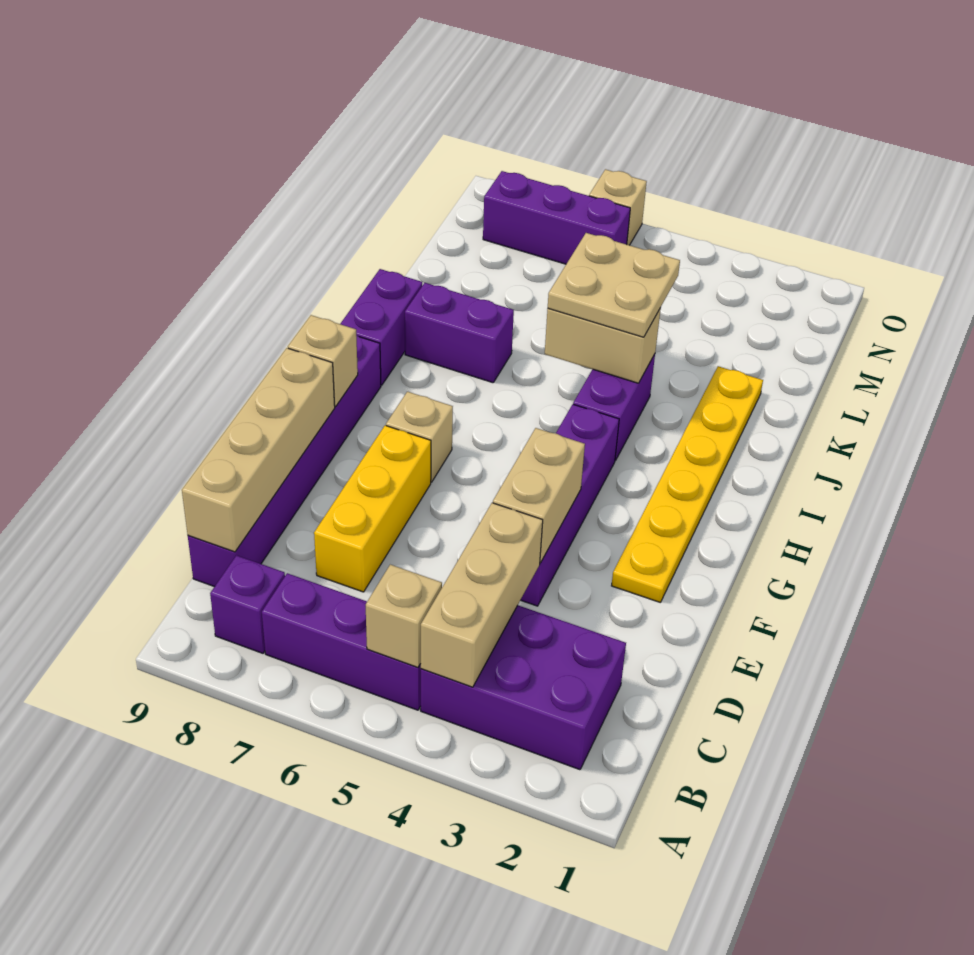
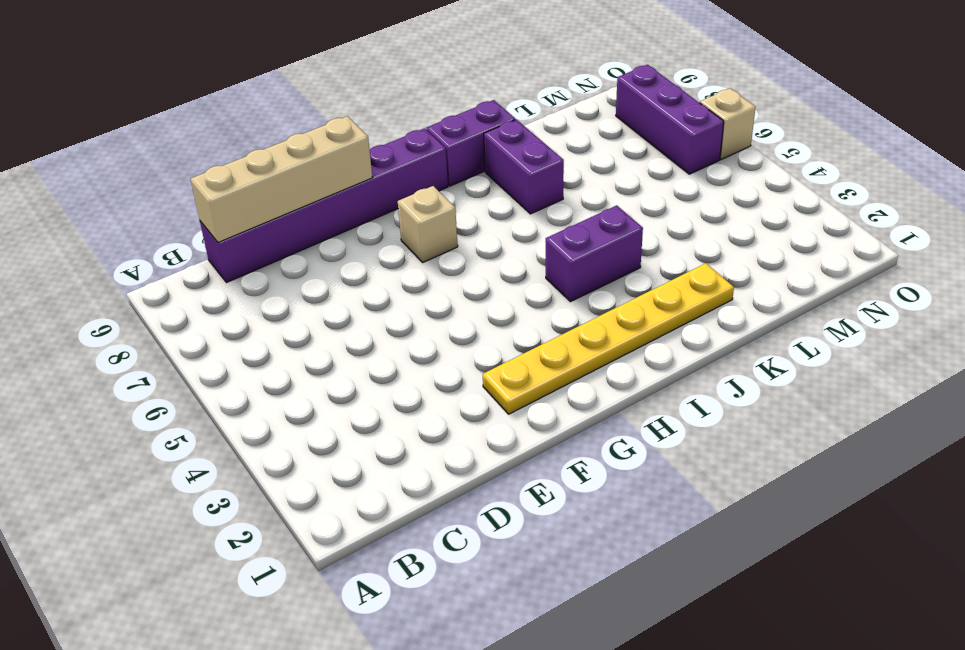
none -> purple brick B2:C4 level 1
none -> purple brick B5:B7 level 1
none -> purple brick B8 level 1

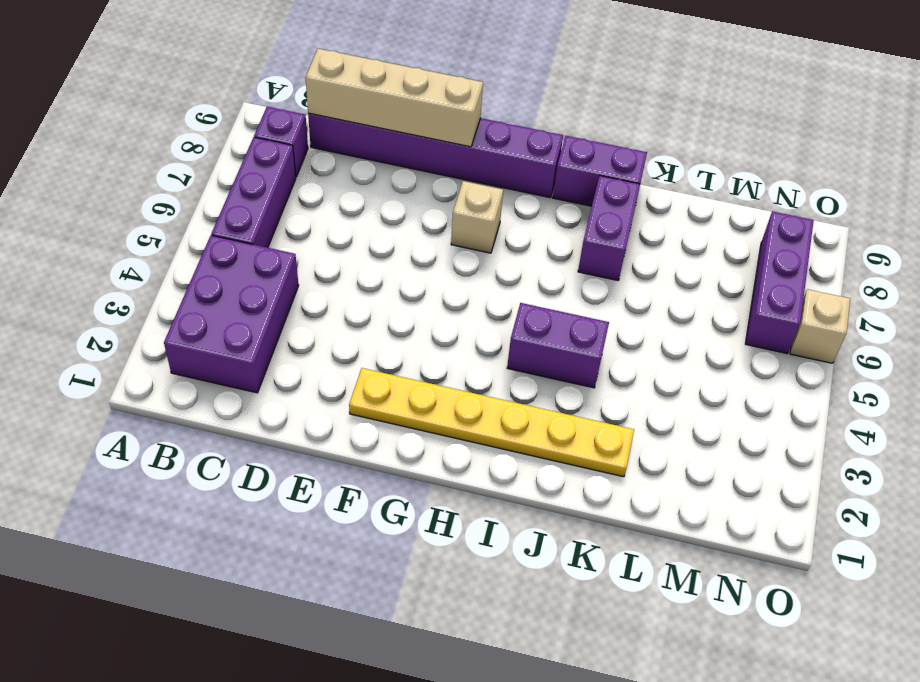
none -> yellow brick D7:F7 level 1
none -> purple brick E4:H4 level 1
none -> tan brick B4:D4 level 2

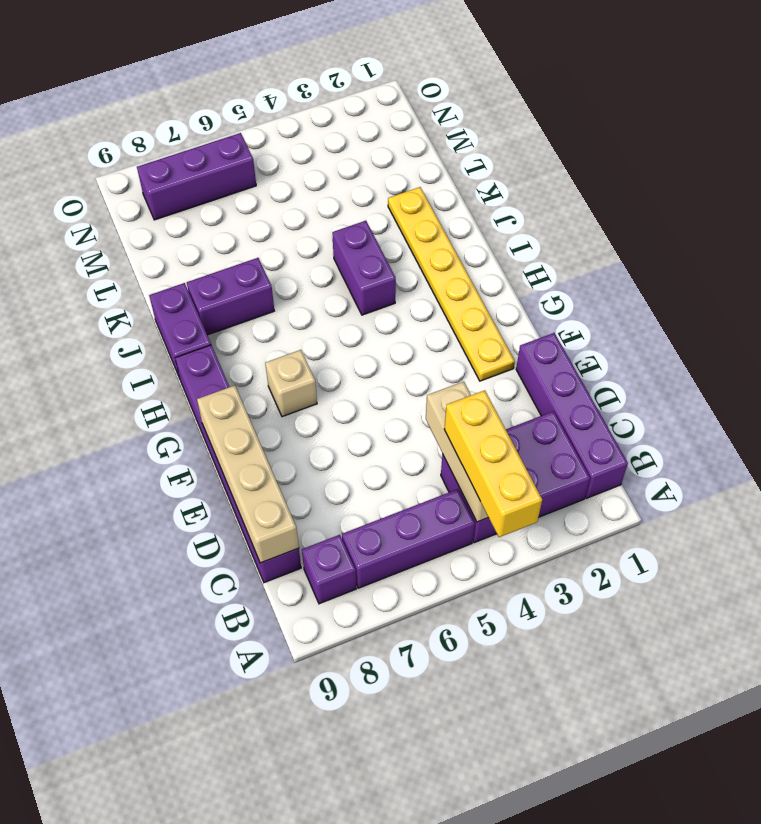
yellow brick A4:C4 level 3 -> yellow brick D7:F7 level 1
purple brick B1:E1 level 1 -> purple brick E4:H4 level 1
none -> tan brick O6 level 1
none -> tan brick B5 level 2
none -> tan brick E4:F4 level 2

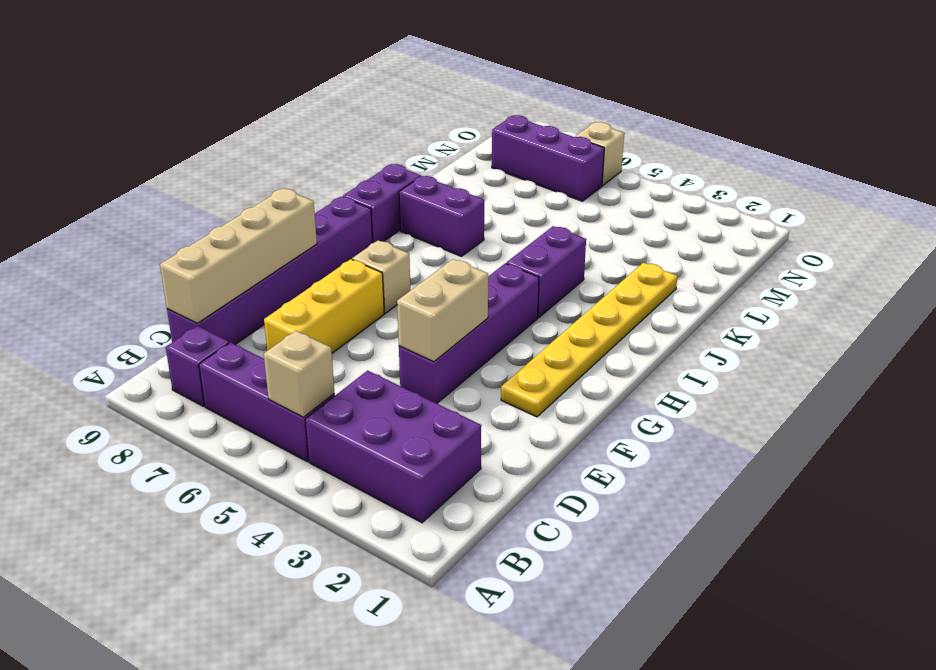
none -> tan brick B4:D4 level 2
none -> tan brick G9 level 2
none -> tan brick J4:J5 level 2

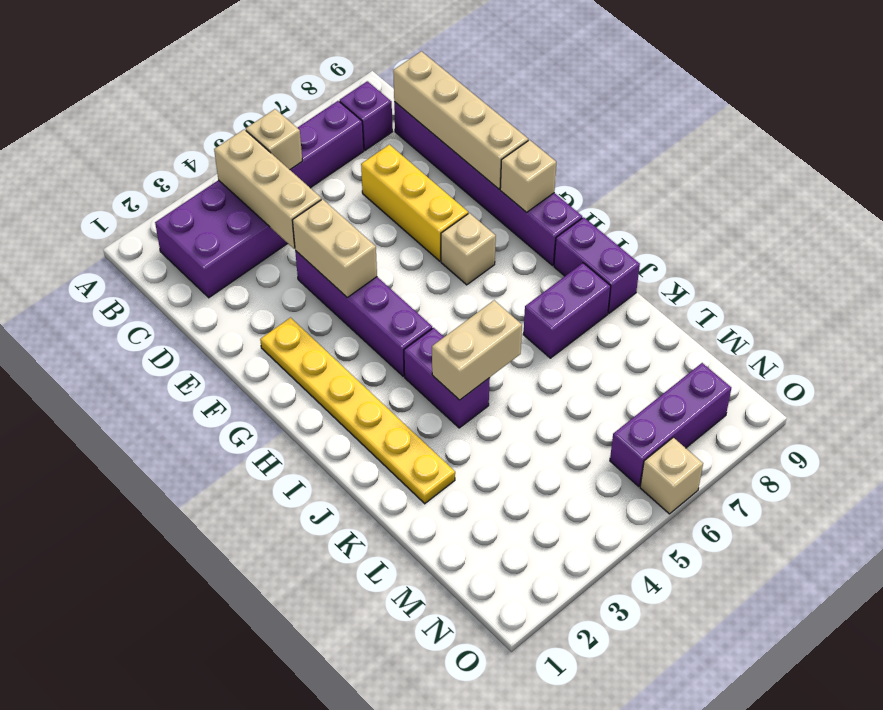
none -> tan plate J4:K5 level 3

